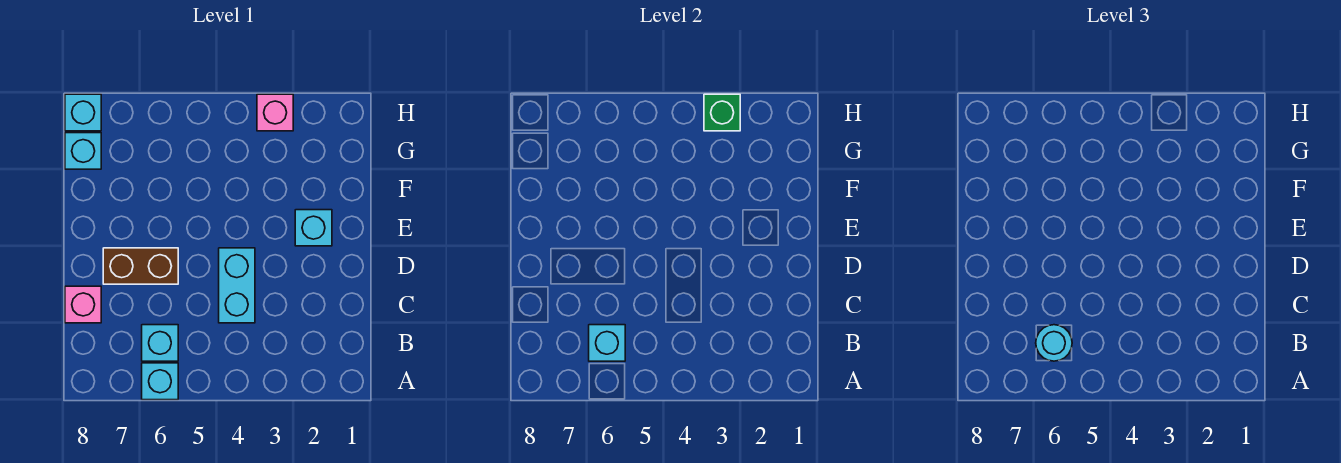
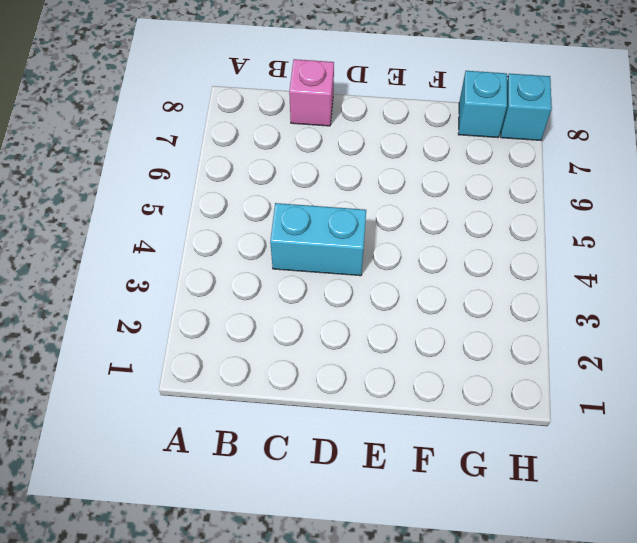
none -> cyan brick A6 level 1
none -> cyan brick B6 level 1
none -> brown brick D6:D7 level 1

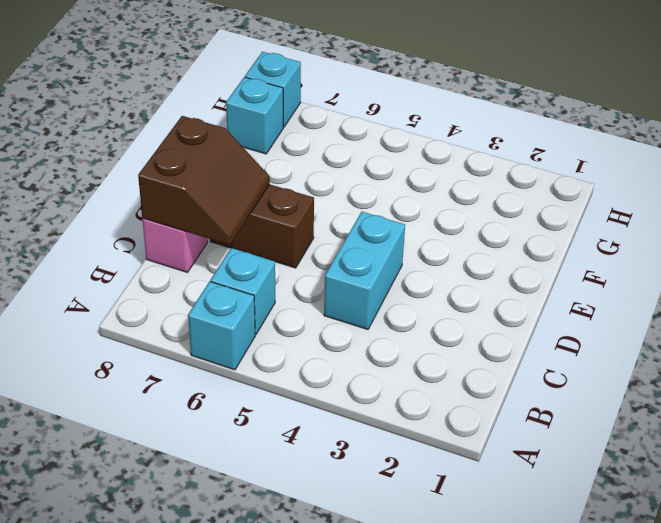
brown slope C7:D8 level 2 top 8 -> none
none -> cyan brick E2 level 1
none -> pink brick H3 level 1
none -> cyan brick B6 level 2

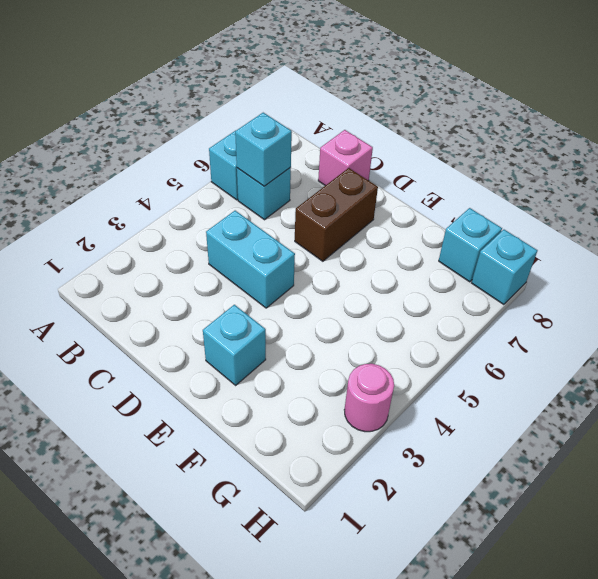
pink round brick H3 level 1 -> pink brick H3 level 1
none -> green brick H3 level 2
none -> cyan round brick B6 level 3

